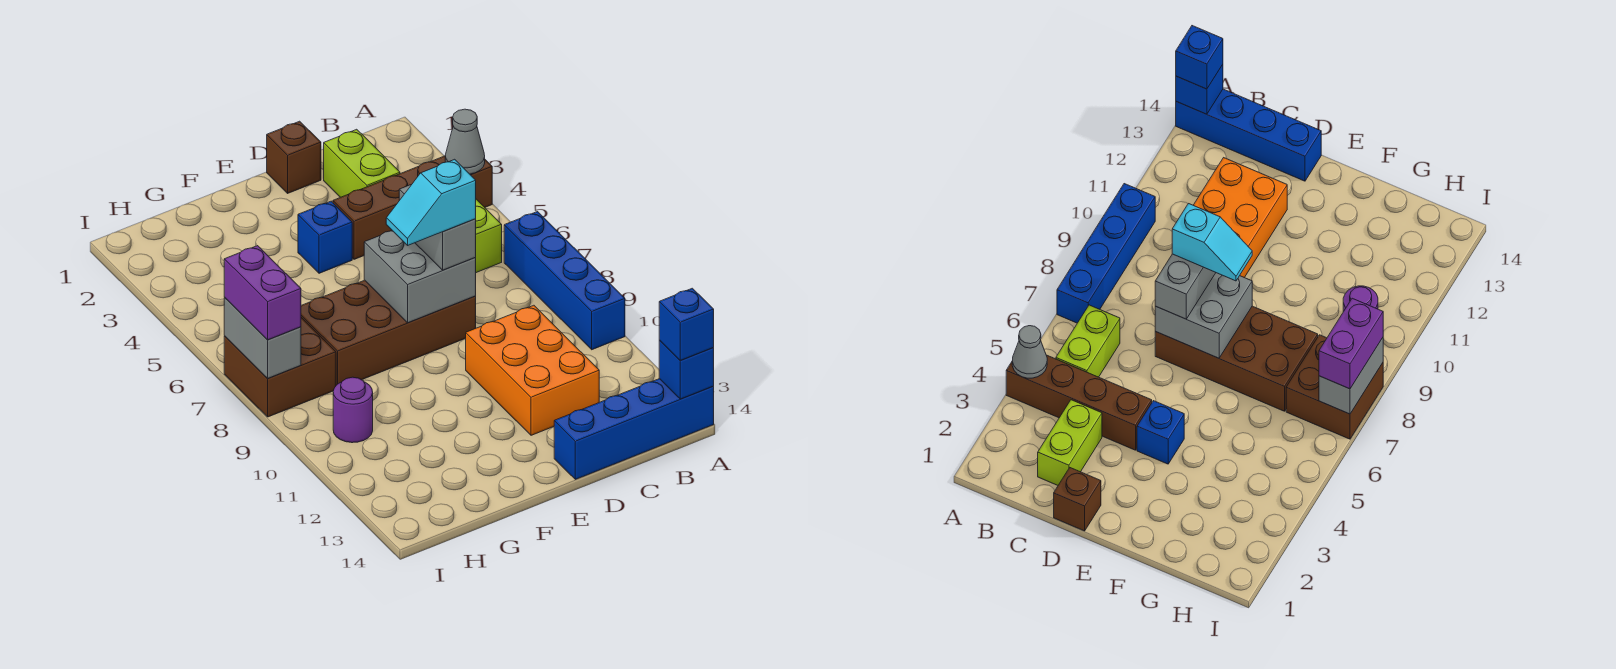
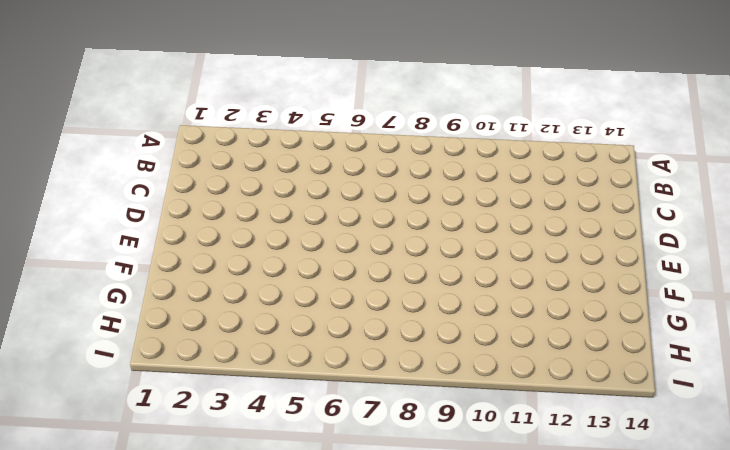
none -> brown brick A4:D4 level 1
none -> blue brick A7:A10 level 1
none -> blue brick A14:D14 level 1

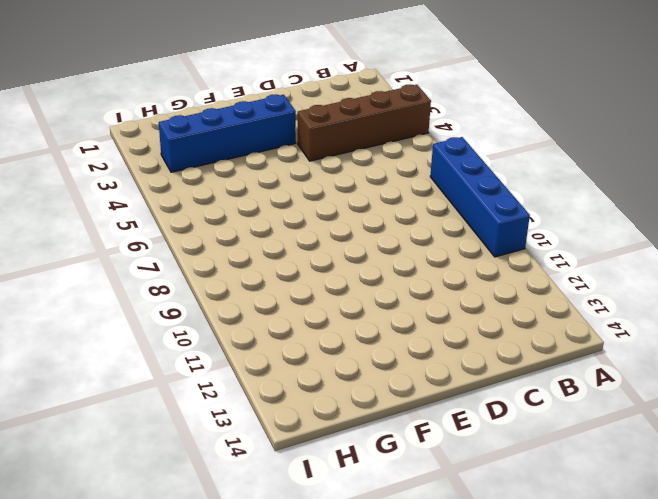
blue brick E3:H3 level 1 -> blue brick A14:D14 level 1
none -> lime brick B5:B6 level 1
none -> lime brick C2:C3 level 1
none -> orange brick C10:D12 level 1

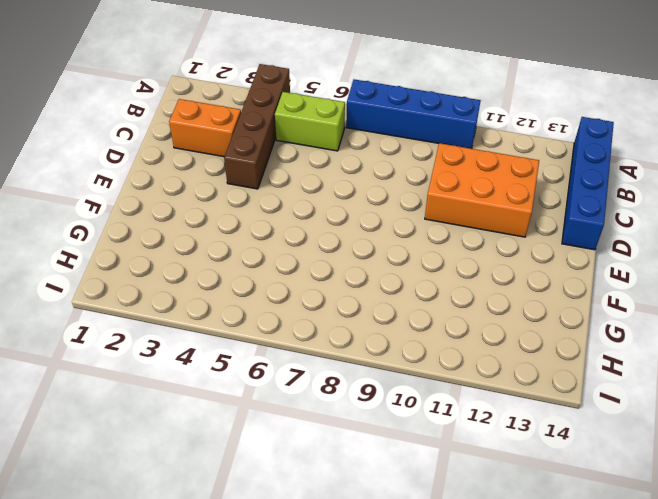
orange brick C2:C3 level 1 -> lime brick C2:C3 level 1
none -> brown brick D1 level 1
none -> brown brick D7:G8 level 1
none -> blue brick E4 level 1

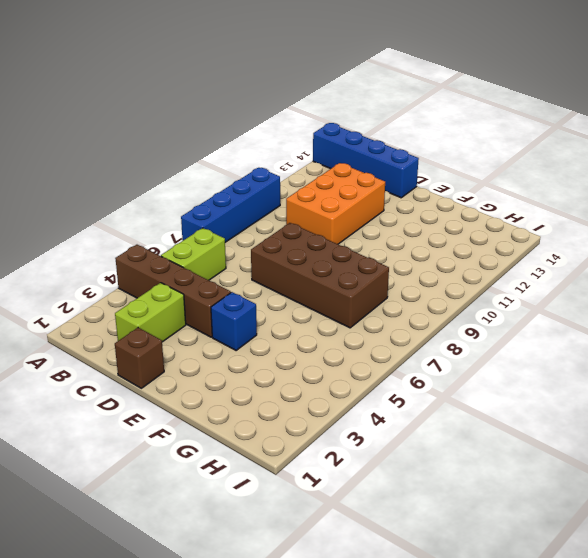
none -> brown brick H7:I8 level 1
none -> purple round brick H10 level 1
none -> grey cone A4 level 2

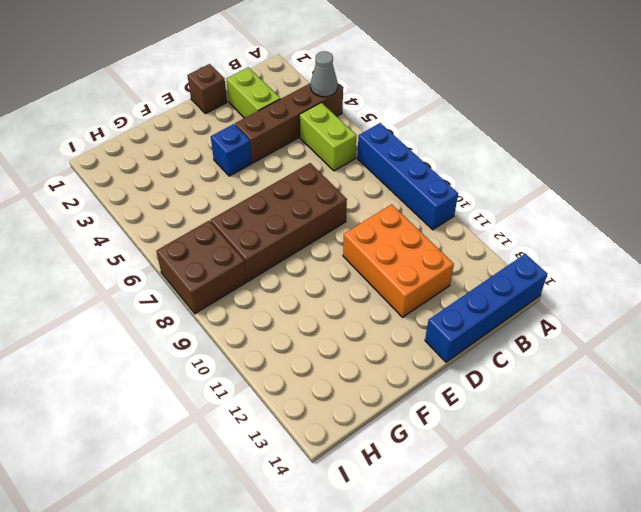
none -> purple round brick H10 level 1
none -> blue brick A14 level 2
none -> grey brick D7:E8 level 2

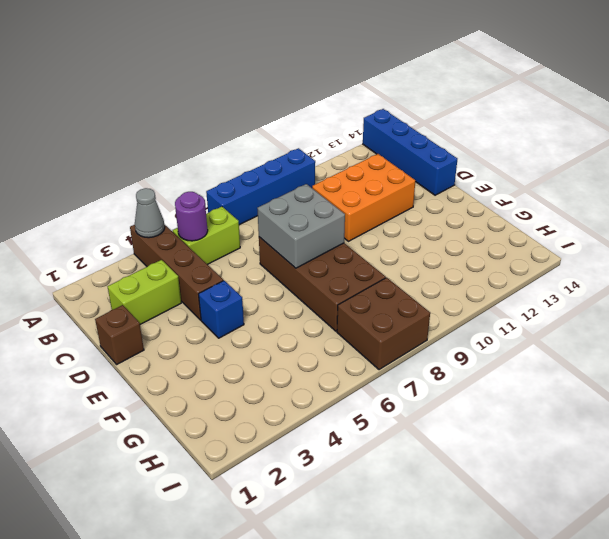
purple round brick B5 level 2 -> purple round brick H10 level 1
none -> blue brick A14 level 2
none -> grey brick I7:I8 level 2
none -> blue brick A14 level 3

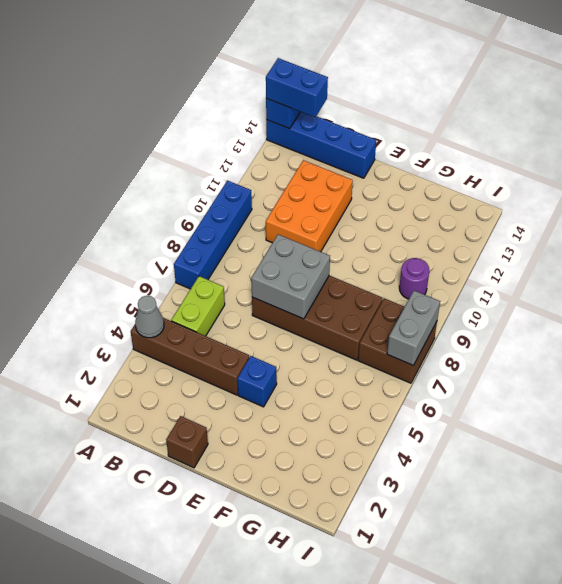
blue brick A14:B14 level 3 -> blue brick A14 level 3
none -> lime brick C2:C3 level 1
none -> grey brick D7:D8 level 3
none -> purple brick I7:I8 level 3

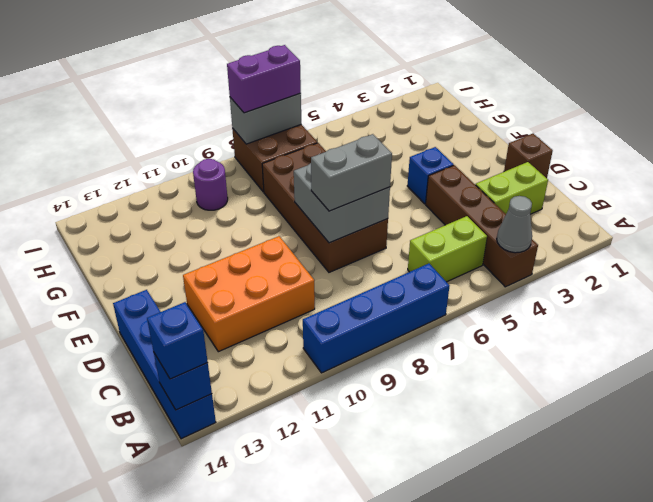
none -> cyan slope D8:E8 level 4 top D

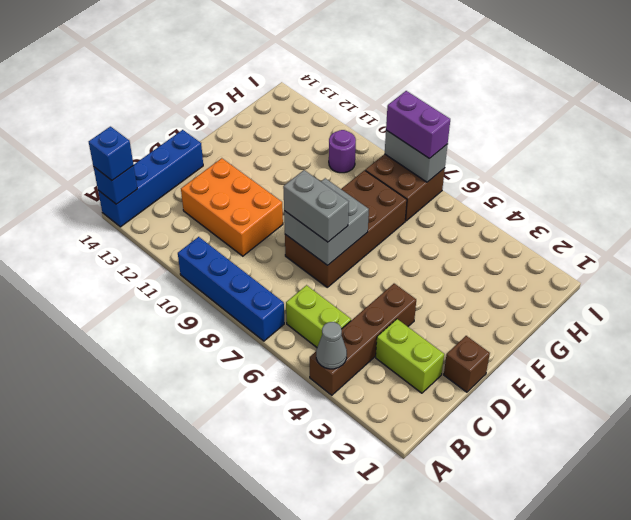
none -> blue brick E4 level 1
none -> cyan slope D8:E8 level 4 top D

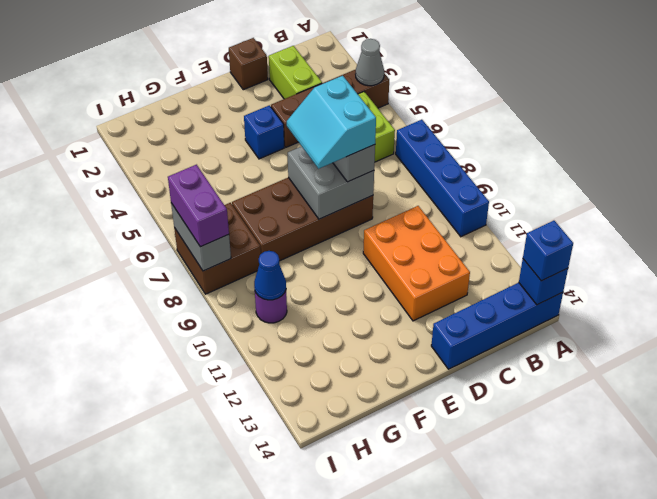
cyan slope D7:E8 level 4 top D -> cyan slope D8:E8 level 4 top D
blue cone H10 level 2 -> none

